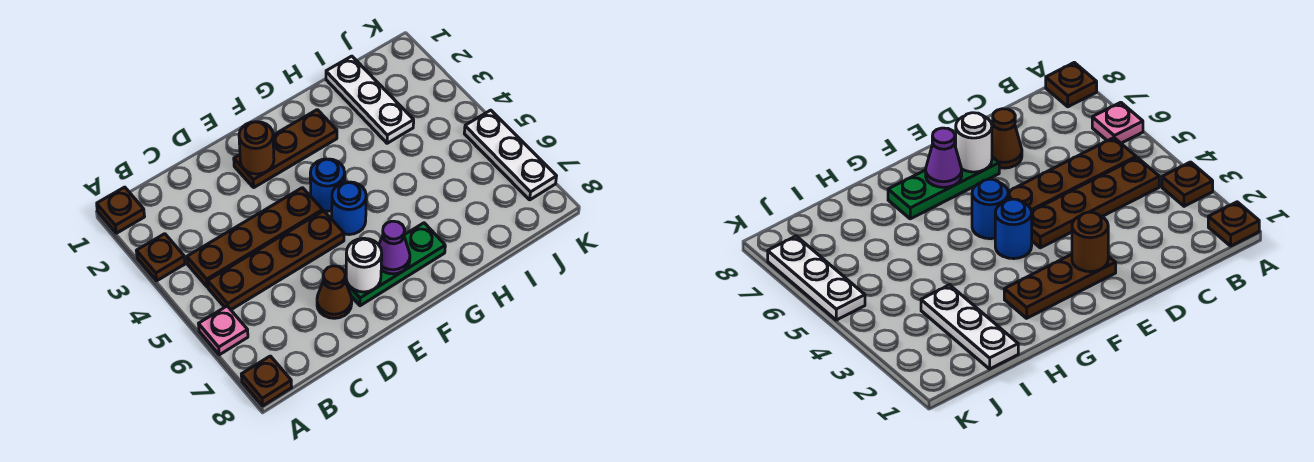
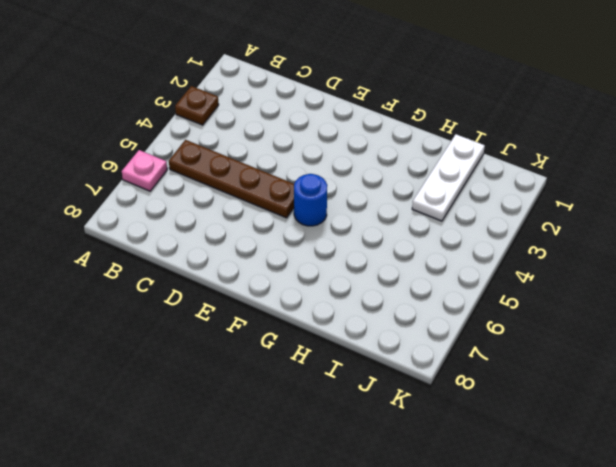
none -> brown plate A1 level 1
none -> brown plate A8 level 1
none -> brown plate B4:E4 level 1

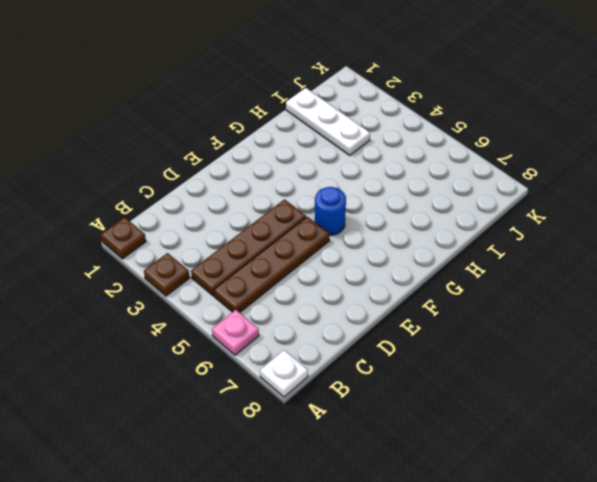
white plate A8 level 1 -> brown plate A8 level 1
none -> brown cone D7 level 1
none -> brown plate E2:G2 level 1
none -> green plate E7:G7 level 1

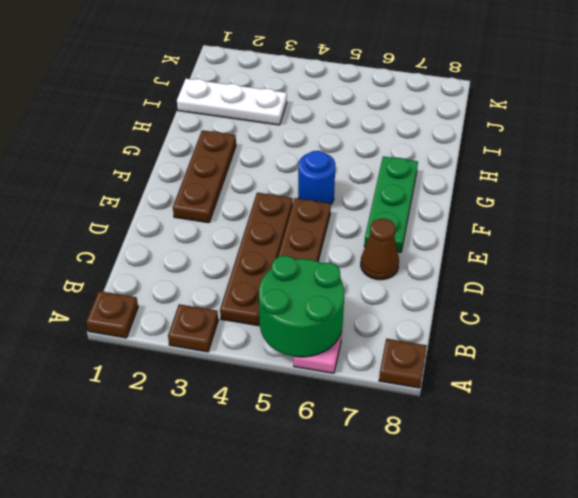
green round brick A5:B6 level 2 -> none
none -> blue round brick F4 level 1
none -> white plate K5:K7 level 1
none -> brown round brick E2 level 2

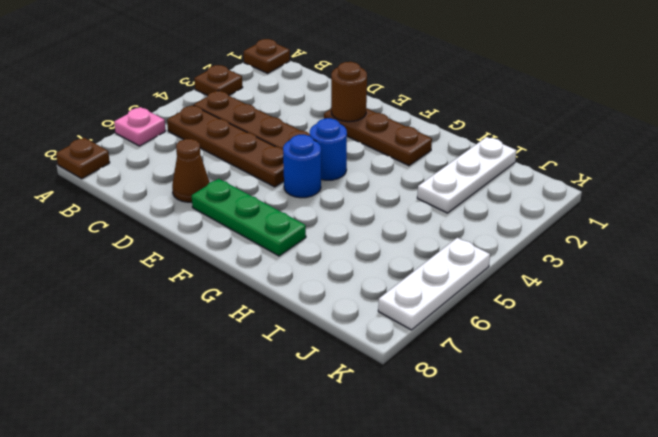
none -> white round brick E7 level 2
none -> purple cone F7 level 2

